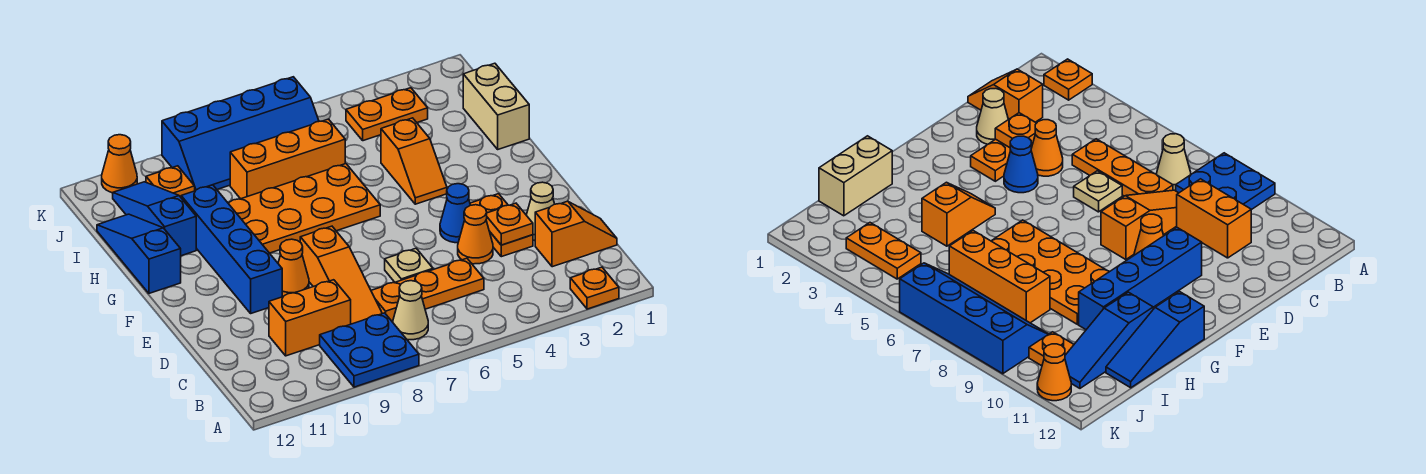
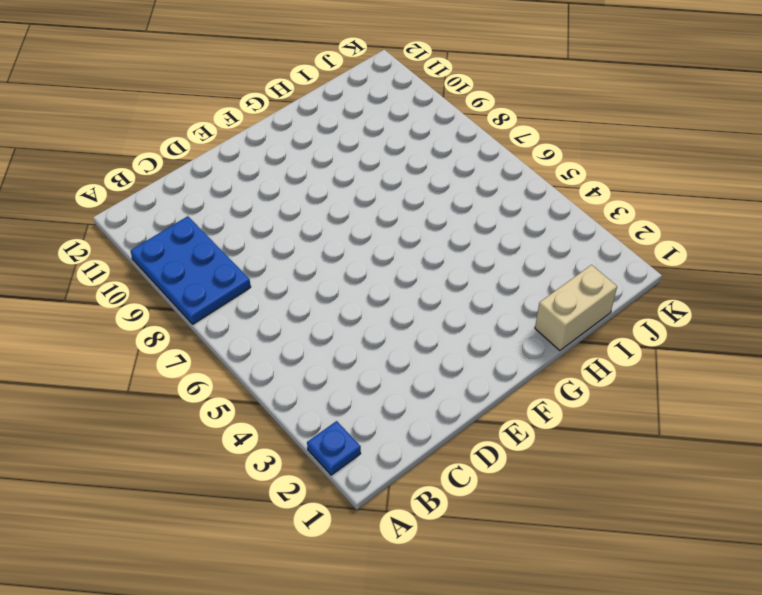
blue plate A2 level 1 -> orange plate A2 level 1
blue plate A8:B10 level 1 -> blue plate A8:B9 level 1
none -> tan cone B7 level 1
none -> orange slope C1:C2 level 1 top 2
none -> orange plate C5:C7 level 1

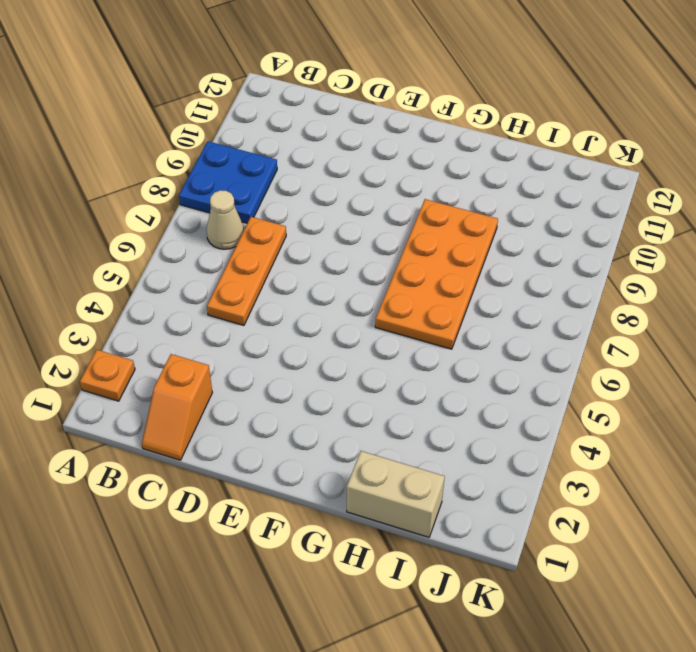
none -> orange slope C8:E8 level 1 top E
none -> orange brick C9:C10 level 1
none -> tan cone D2 level 1

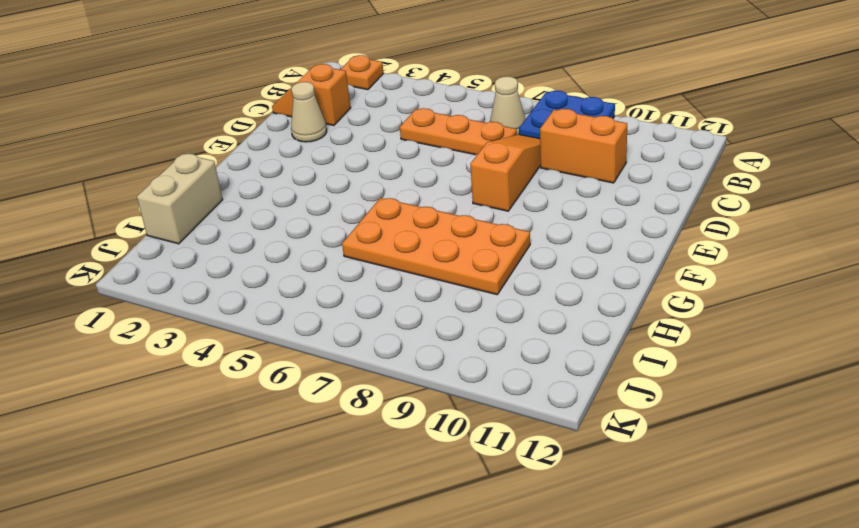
none -> orange plate D3:E3 level 1
none -> orange cone D4 level 1
none -> tan plate D6 level 1

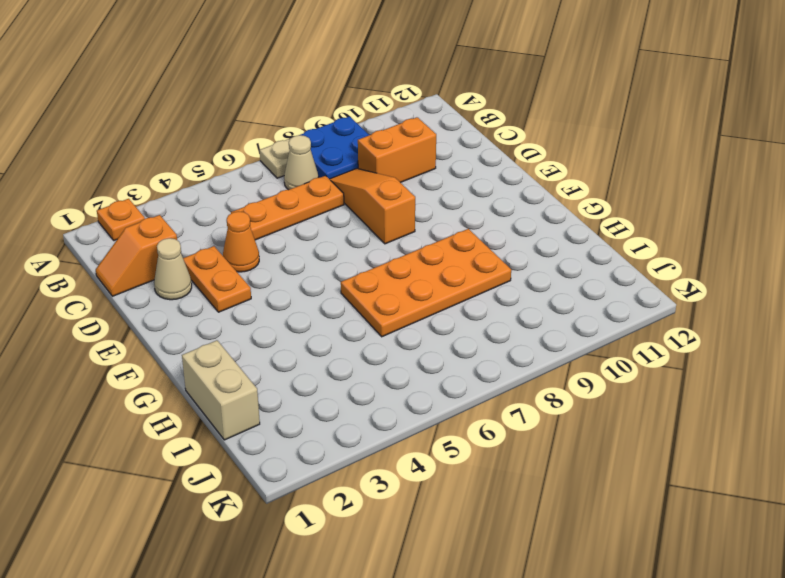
tan plate A7 level 1 -> tan plate D6 level 1
none -> blue cone E4 level 1
none -> orange cone E9 level 1
none -> blue brick E10:H10 level 1

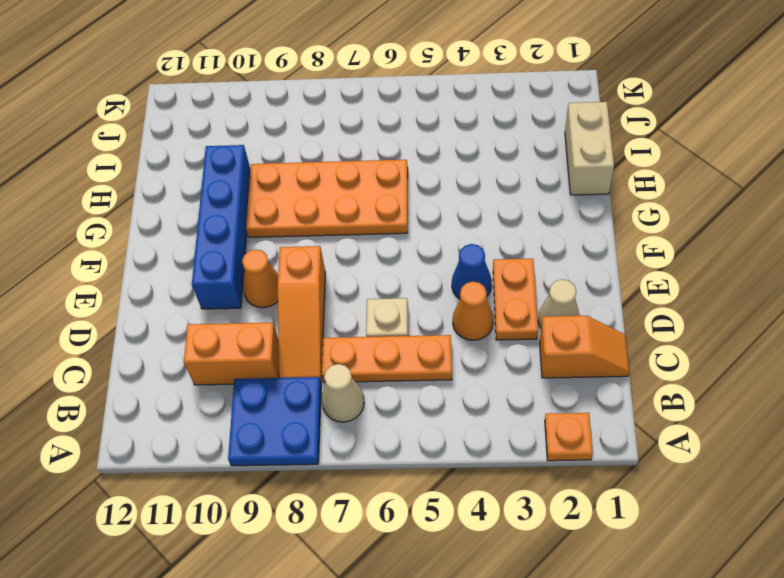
none -> orange slope G4:H4 level 1 top H
none -> blue slope G12:I12 level 1 top G
none -> blue slope H11:J11 level 1 top H

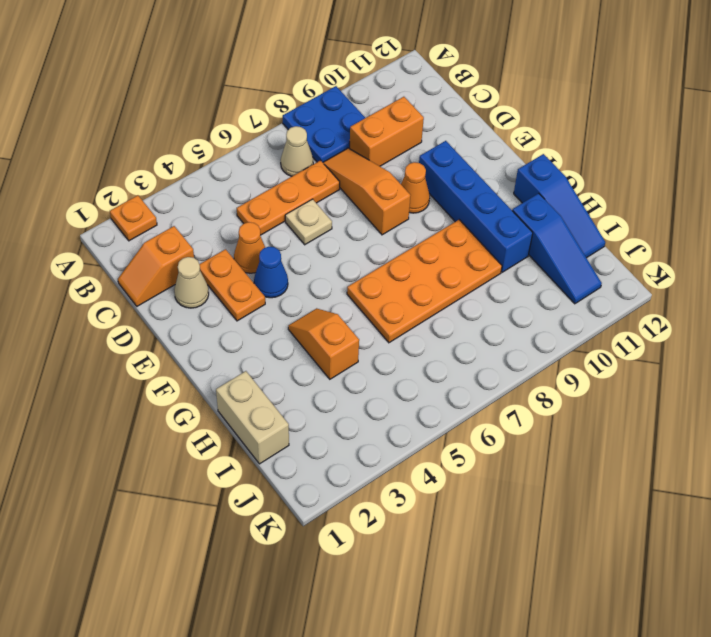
none -> orange brick I6:I8 level 1
none -> orange plate J3:J4 level 1
none -> blue slope J6:K9 level 1 top K

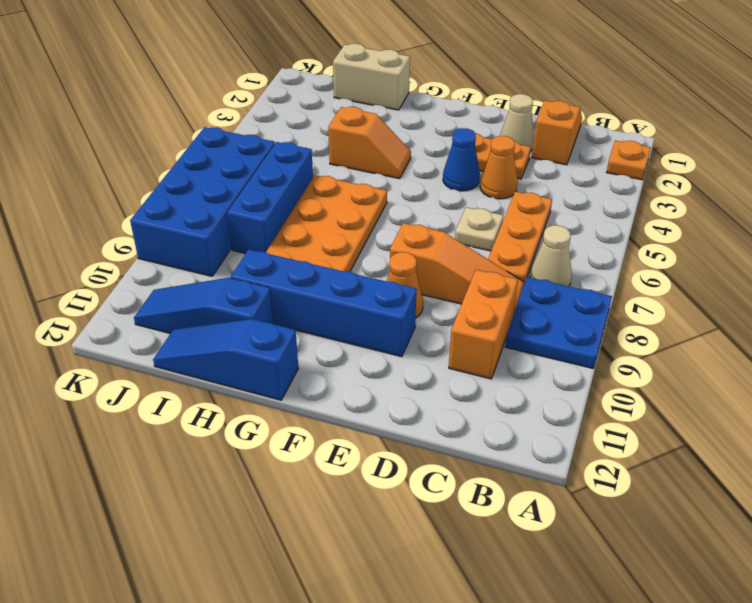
blue brick I6:I8 level 1 -> orange brick I6:I8 level 1
blue brick J6:K9 level 1 -> blue slope J6:K9 level 1 top K
none -> orange plate J3:J4 level 1
none -> orange plate J10 level 1
none -> orange cone K11 level 1

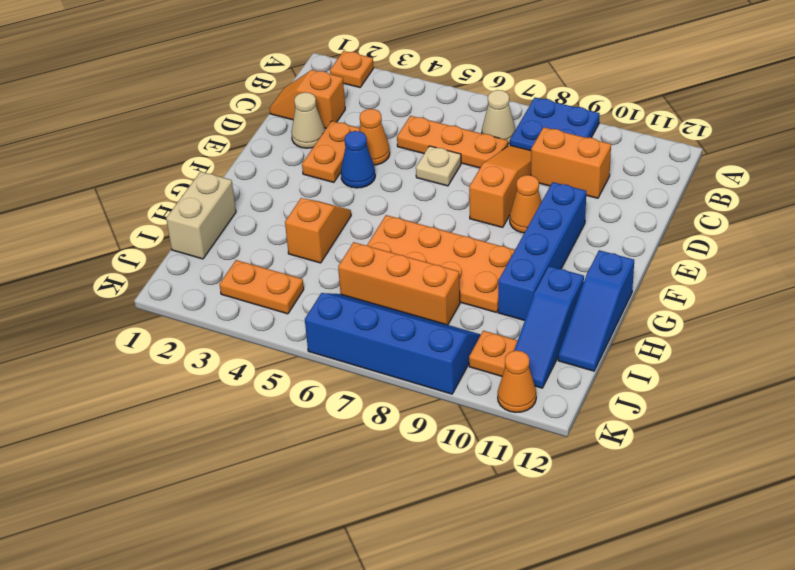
none -> orange plate D3 level 2

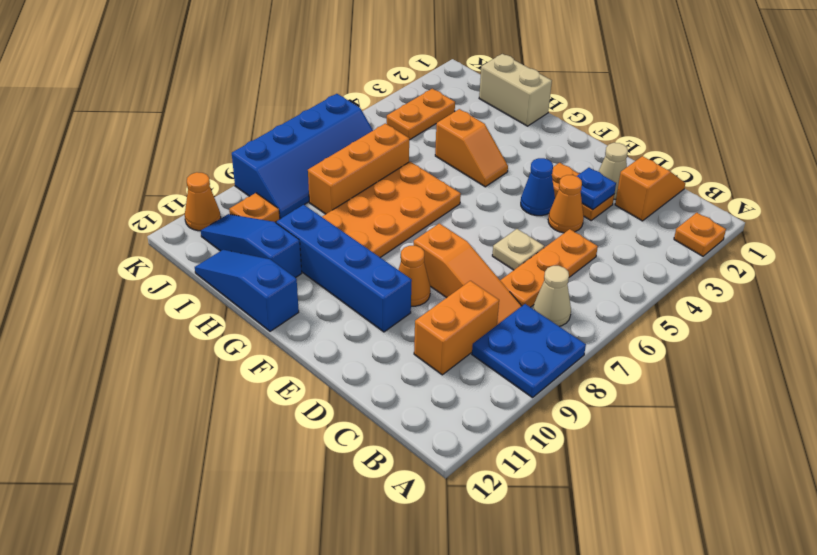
blue plate D3 level 2 -> orange plate D3 level 2

